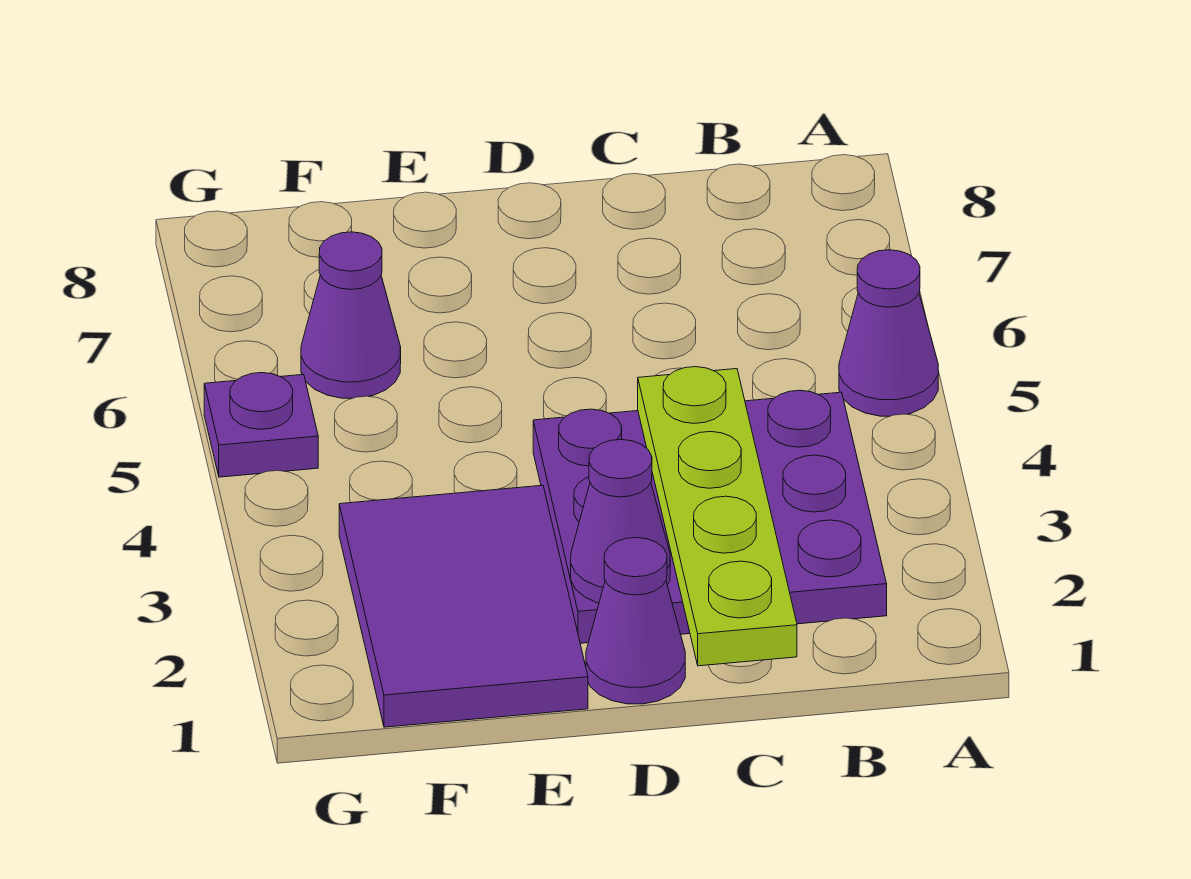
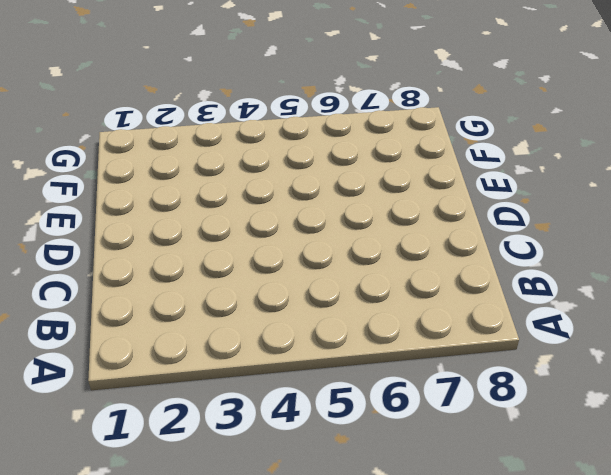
none -> purple cone A5 level 1
none -> purple plate B2:D4 level 1

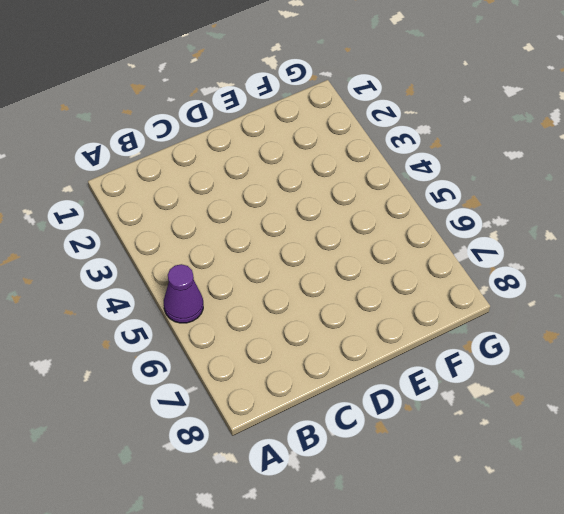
none -> purple plate B2:D4 level 1
none -> purple cone D1 level 1

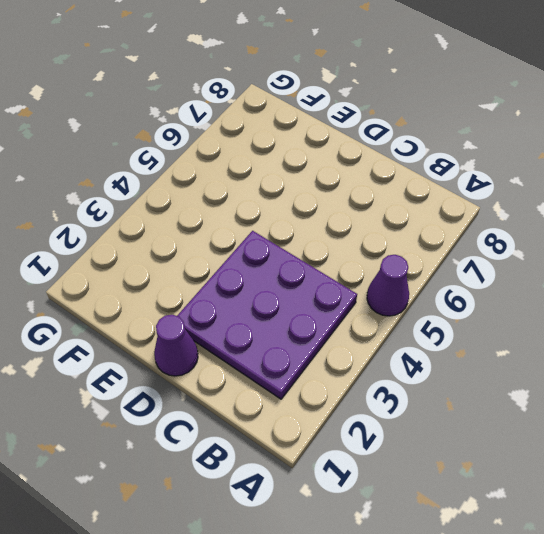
none -> purple tile E1:F3 level 1
none -> purple cone F6 level 1

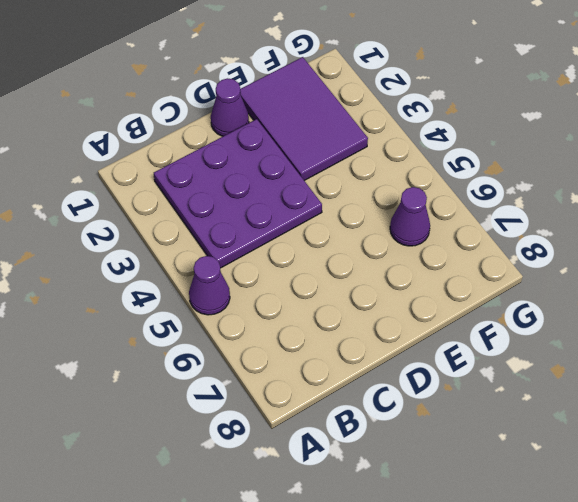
none -> purple plate G5 level 1
none -> lime plate C1:C4 level 2

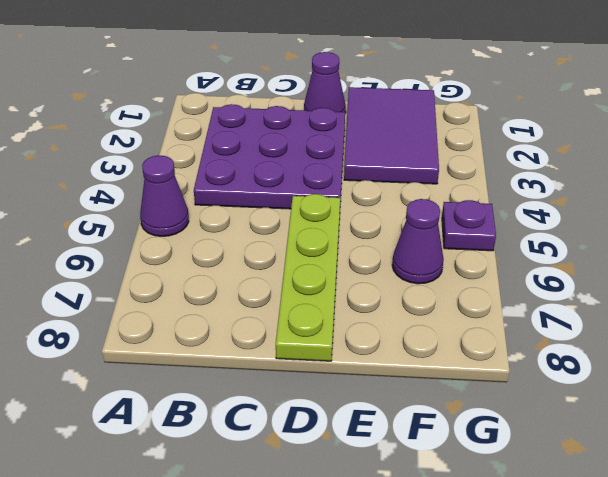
lime plate D5:D8 level 1 -> lime plate C1:C4 level 2
none -> purple cone D2 level 2

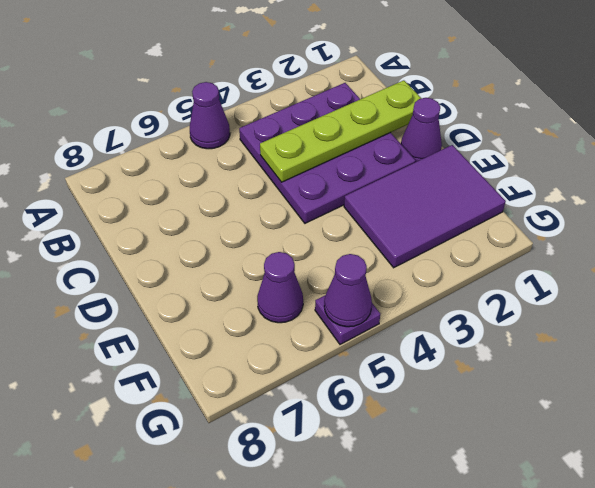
purple cone G5 level 2 -> purple cone D2 level 2

